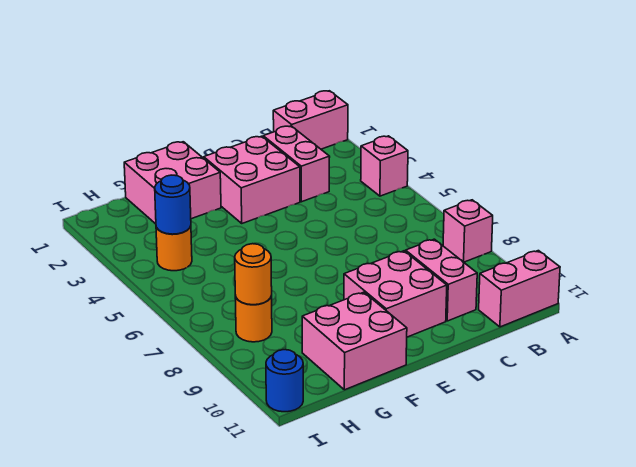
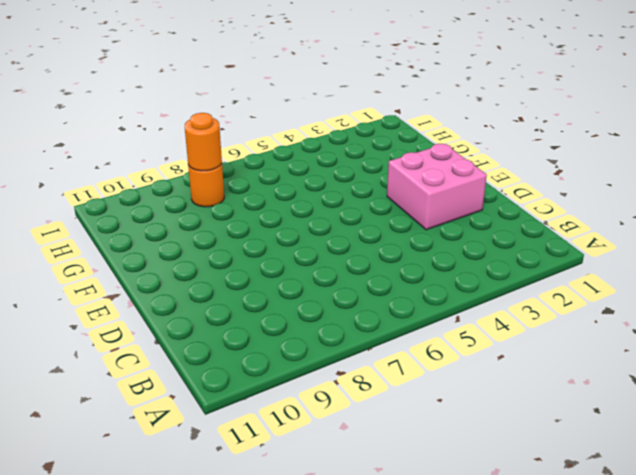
none -> pink brick A1:B1 level 1
none -> pink brick A4 level 1
none -> pink brick A8 level 1

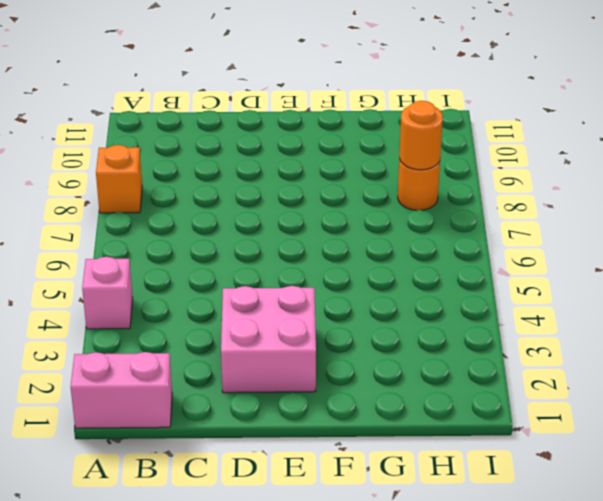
orange brick A8 level 1 -> pink brick A8 level 1
none -> pink brick A11:B11 level 1
none -> pink brick C2:C3 level 1
none -> pink brick C9:C10 level 1

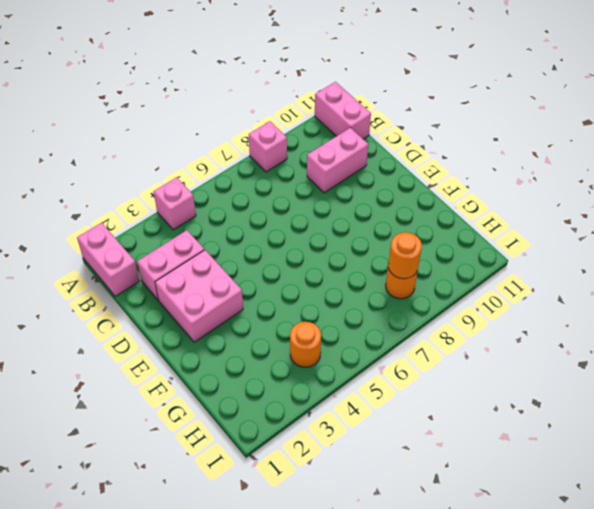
none -> pink brick D9:E10 level 1
none -> pink brick F1:G2 level 1
none -> pink brick F10:G11 level 1

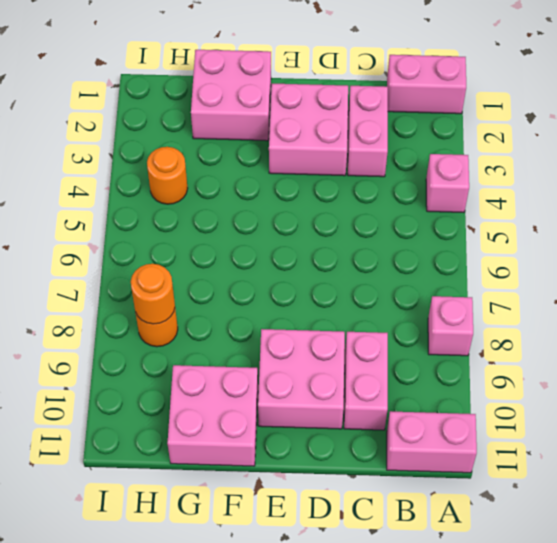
none -> blue round brick I11 level 1
none -> blue round brick H4 level 2

